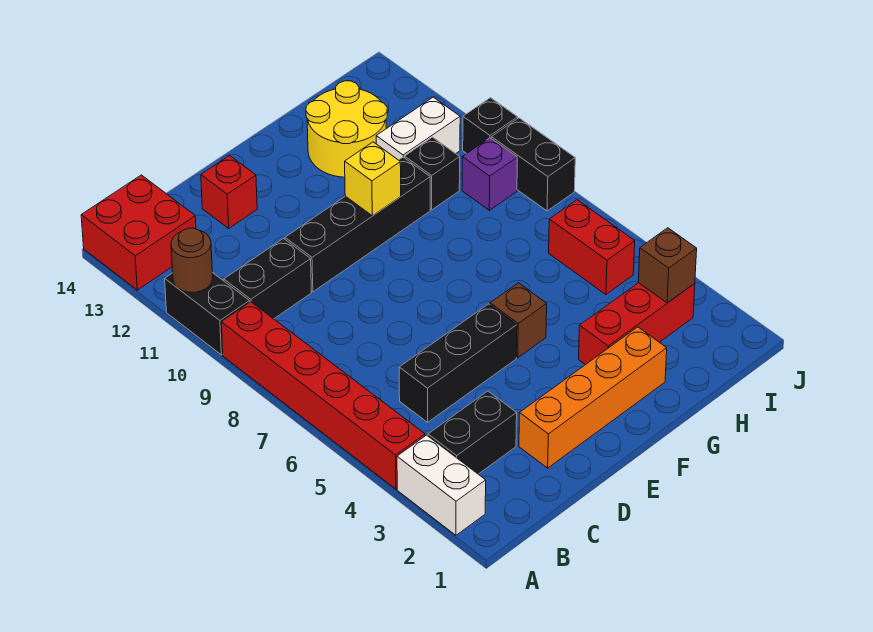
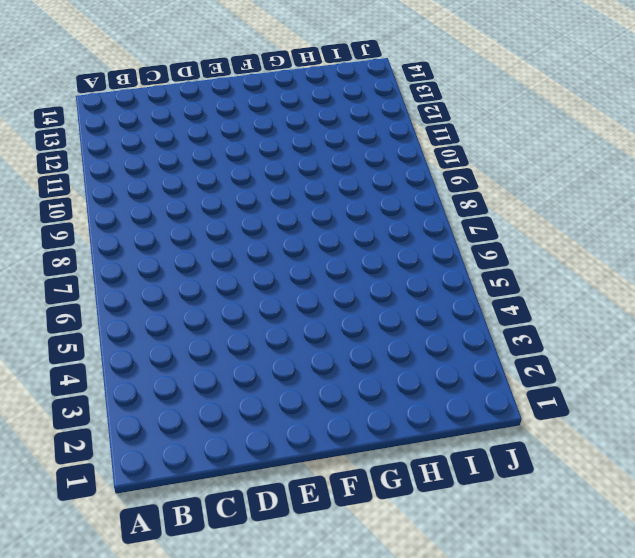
none -> white brick A2:A3 level 1
none -> red brick A4:A9 level 1
none -> black brick A10:A11 level 1

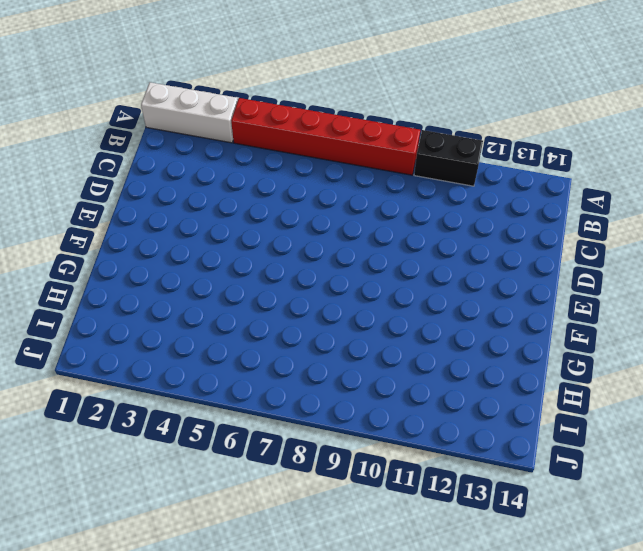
white brick A1:A3 level 1 -> white brick A2:A3 level 1
none -> red brick A13:B14 level 1
none -> black brick B3:C3 level 1
none -> black brick B10:C10 level 1

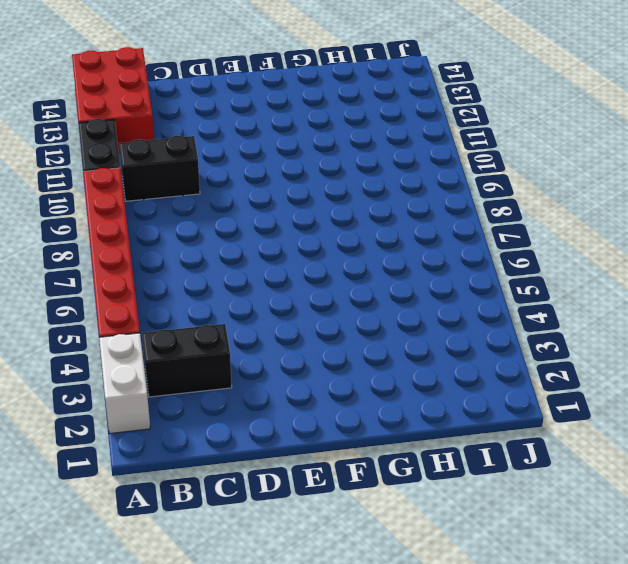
red brick A12:B14 level 1 -> red brick A13:B14 level 1
none -> black brick C5:E5 level 1
none -> orange brick D2:G2 level 1
none -> black brick D10:G10 level 1

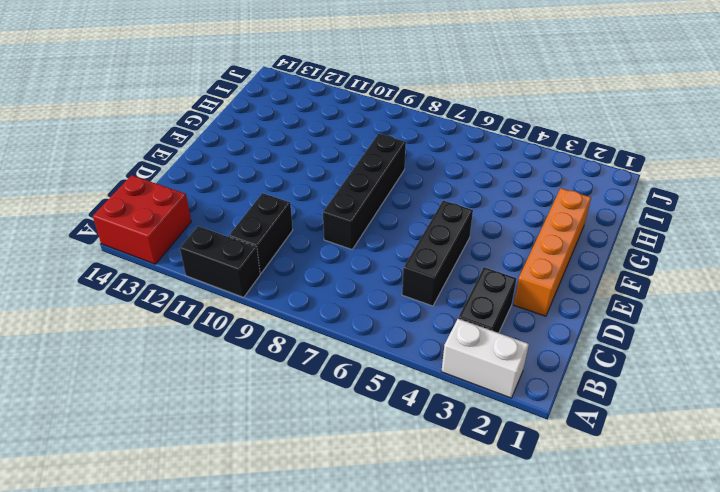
black brick D8:G8 level 1 -> black brick D10:G10 level 1
none -> red brick A4:A9 level 1
none -> red brick D13 level 1
none -> brown brick F5 level 1

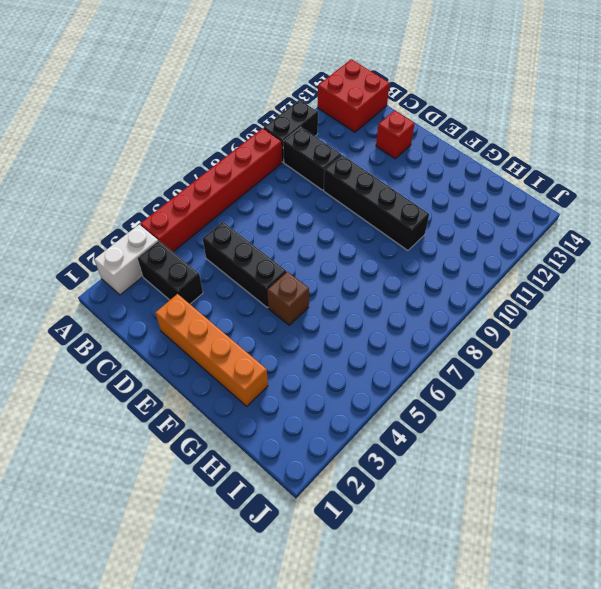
none -> red brick G3:I3 level 1
none -> yellow round brick G12:H13 level 1
none -> black brick H10 level 1

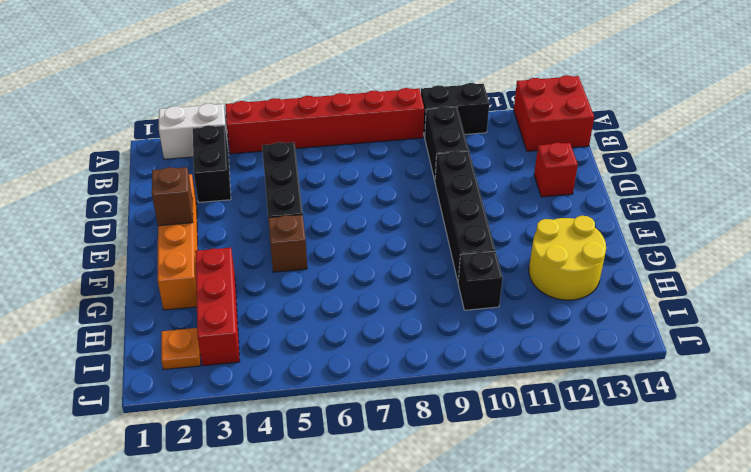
brown brick E2 level 2 -> brown brick I3 level 2
orange plate I2 level 1 -> none
none -> white brick H11:I11 level 1
none -> red brick I5:I6 level 1
none -> purple brick I9 level 1

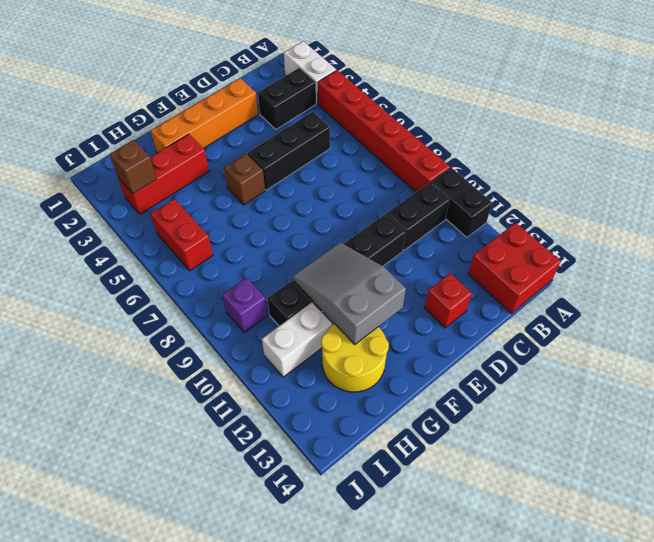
grey slope F10:G12 level 2 top 12 -> yellow brick F10 level 2
none -> black brick J8:J9 level 1
none -> black brick J10 level 1
none -> brown round brick A11 level 2

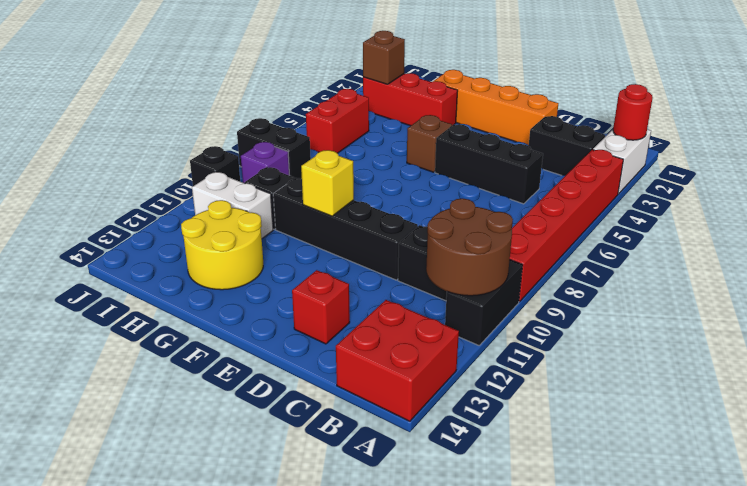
red round brick A2 level 2 -> none
brown round brick A10:B11 level 2 -> brown round brick A11 level 2
black brick I8:J8 level 1 -> black brick J8:J9 level 1

